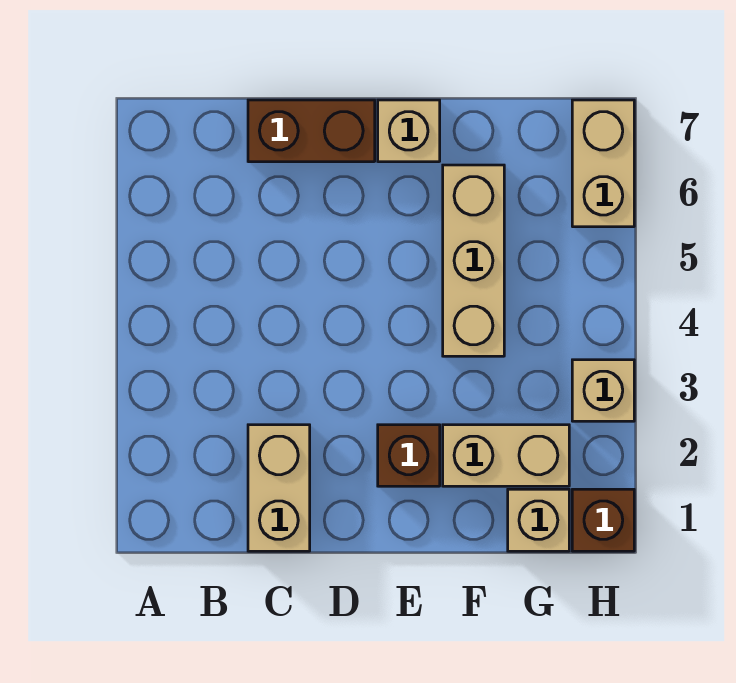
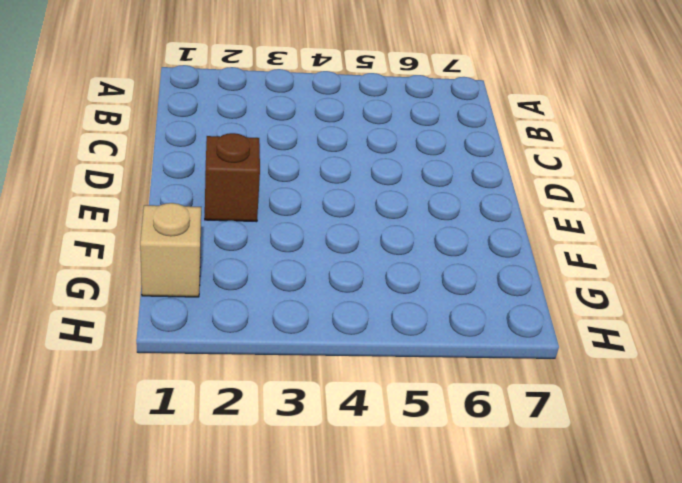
none -> tan brick C1:C2 level 1
none -> brown brick C7:D7 level 1

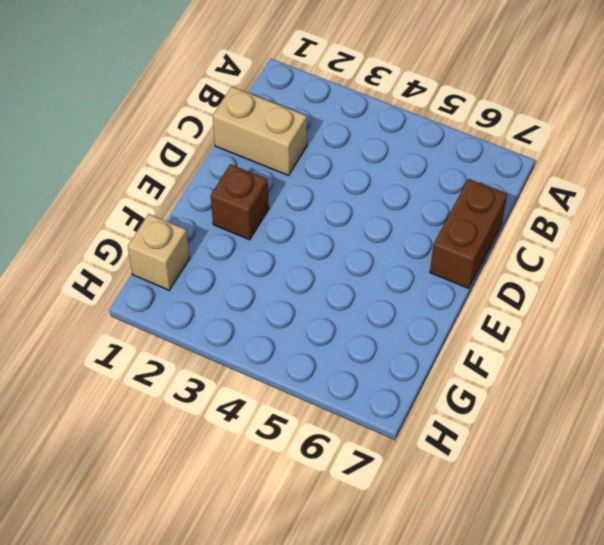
none -> tan brick E7 level 1
none -> tan brick F2:G2 level 1

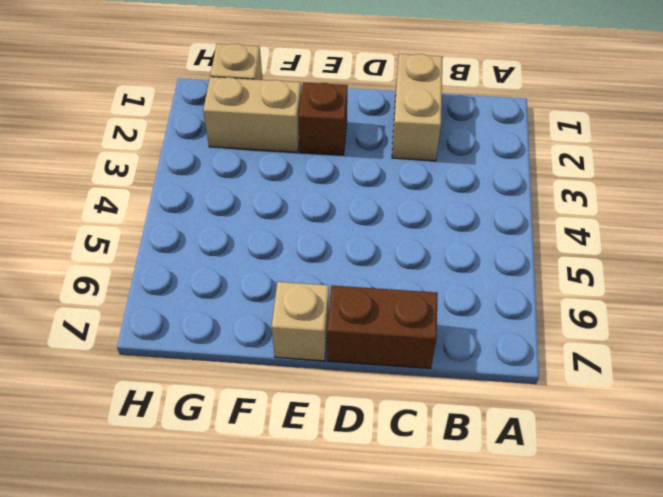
none -> tan brick F4:F6 level 1
none -> brown brick H1 level 1

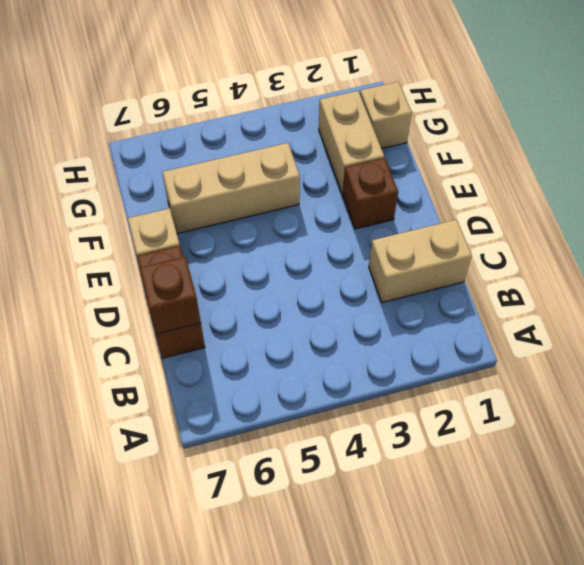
brown brick C7 level 2 -> brown brick H1 level 1
none -> tan brick H3 level 1
none -> tan brick H6:H7 level 1

